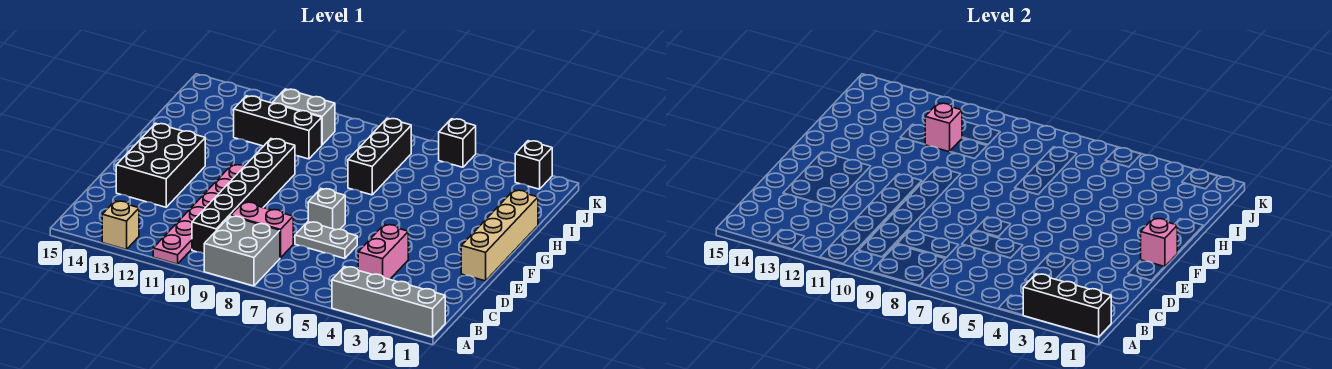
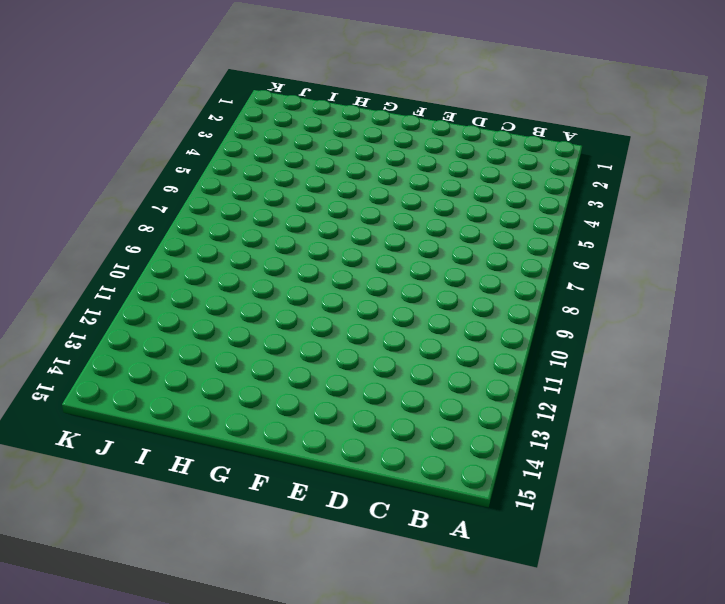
none -> grey brick A1:A4 level 1
none -> grey brick A8:B9 level 1
none -> pink plate A11:F11 level 1

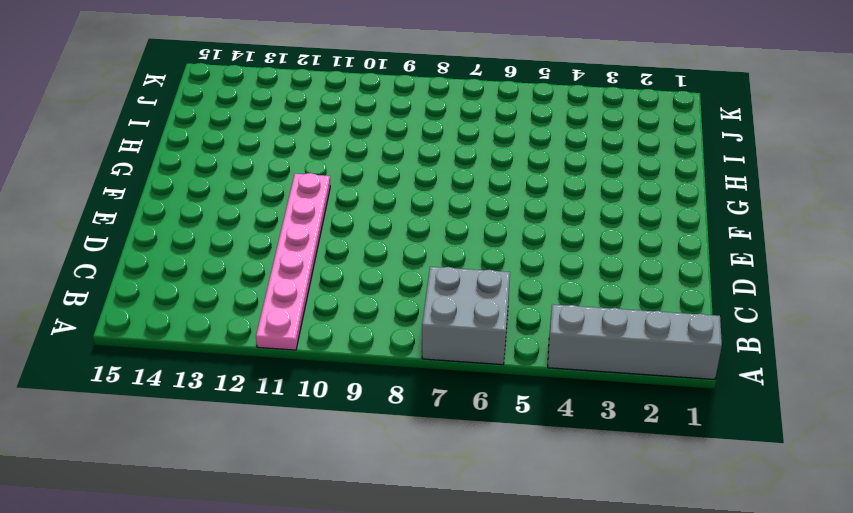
grey brick A6:B7 level 1 -> grey brick A8:B9 level 1
none -> tan brick A13 level 1
none -> black brick B10:G10 level 1
none -> pink brick C4:D4 level 1

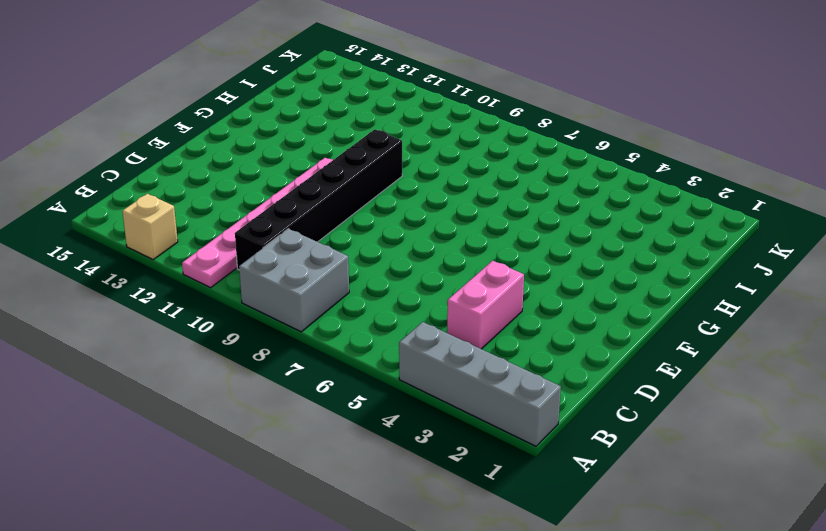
none -> pink brick C8:C9 level 1
none -> grey plate D6:D7 level 1
none -> black brick D13:F14 level 1

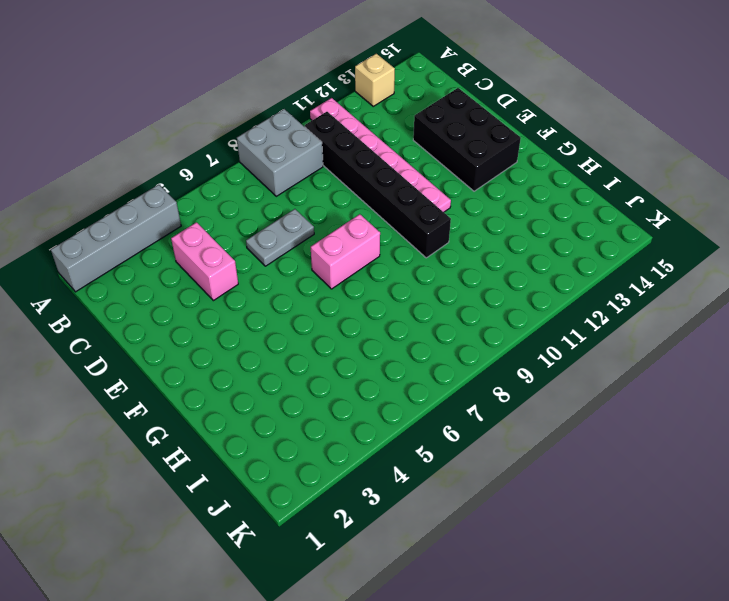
pink brick F7:F8 level 1 -> pink brick C8:C9 level 1
none -> tan brick E1:H1 level 1
none -> grey brick E7 level 1
none -> black brick H7:J7 level 1

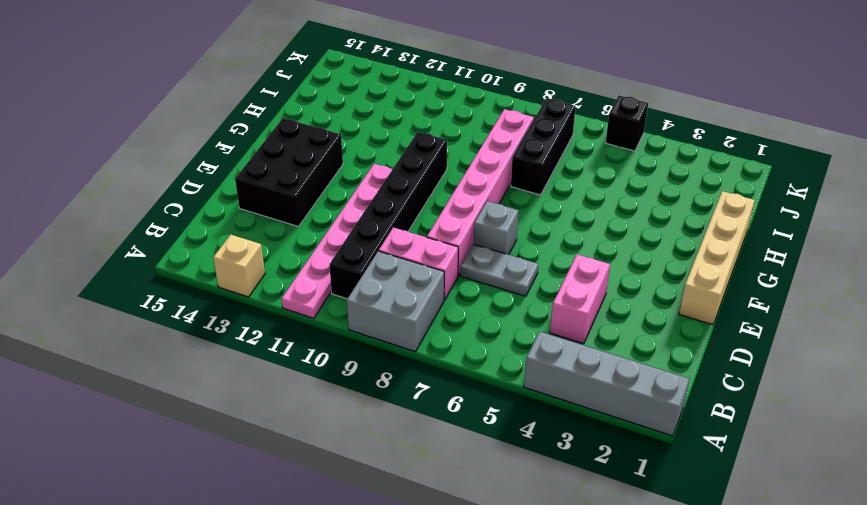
pink brick D8:I8 level 1 -> none
none -> black brick I10:I12 level 1
none -> grey brick J10:J11 level 1
none -> black brick K2 level 1

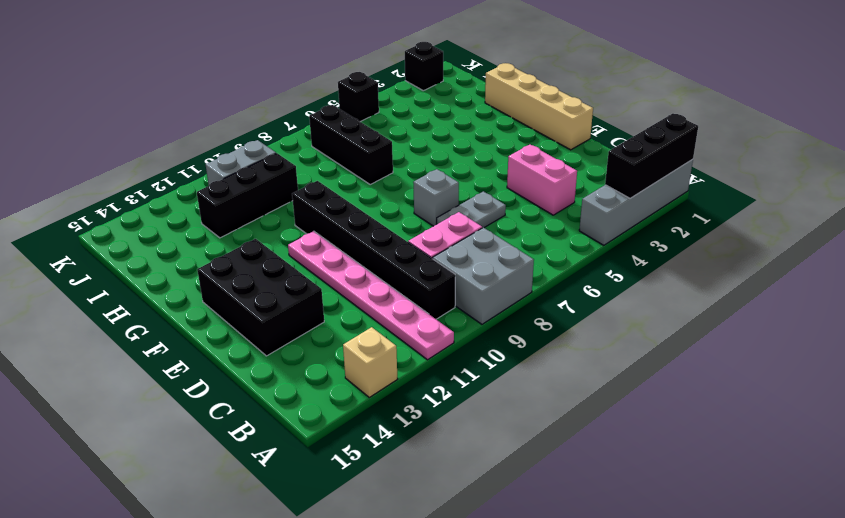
none -> pink brick F1 level 2
none -> pink brick I11 level 2

